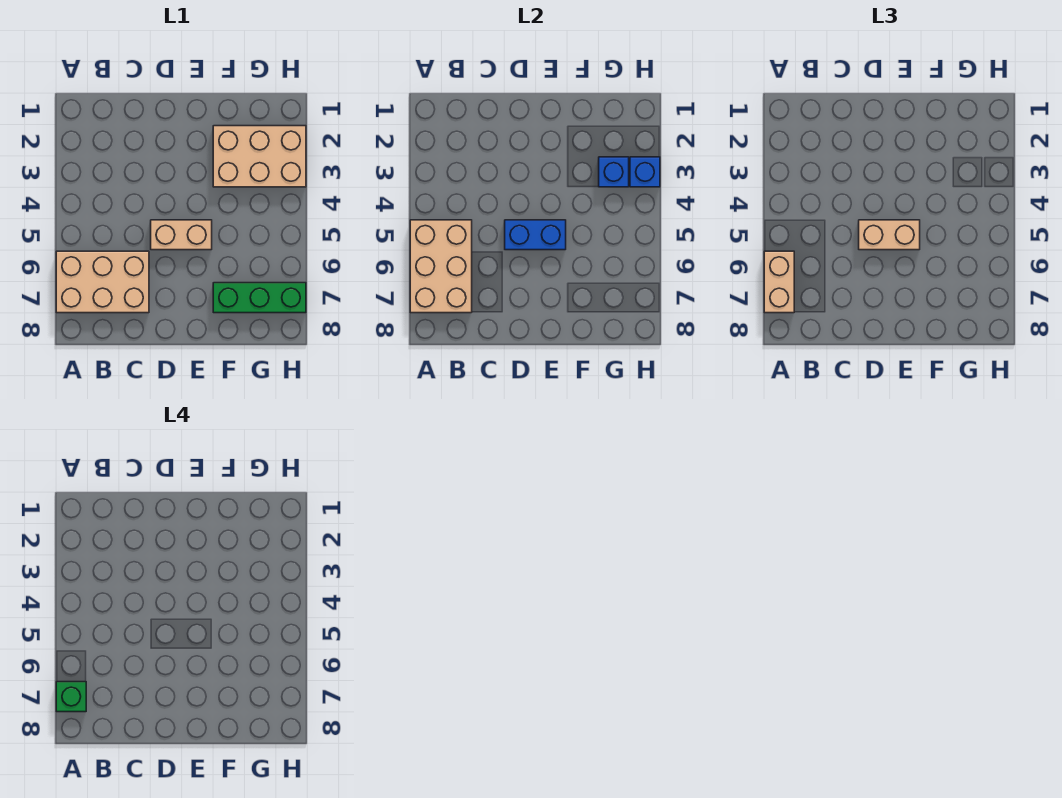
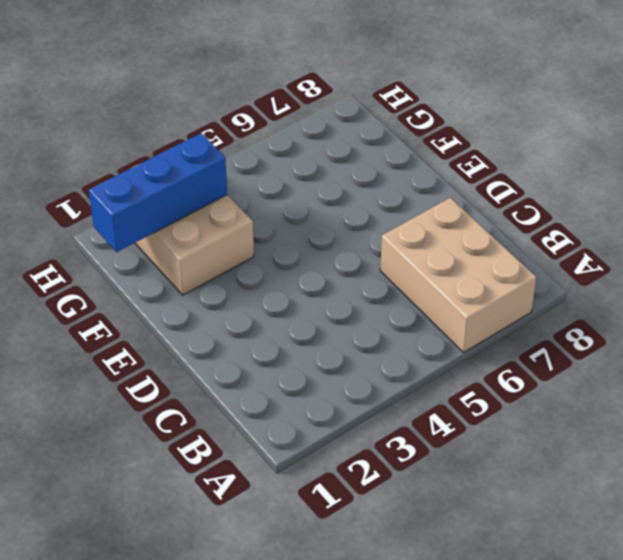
blue brick G1:G3 level 2 -> blue brick G3 level 2
none -> tan brick D5:E5 level 1
none -> green brick F7:H7 level 1

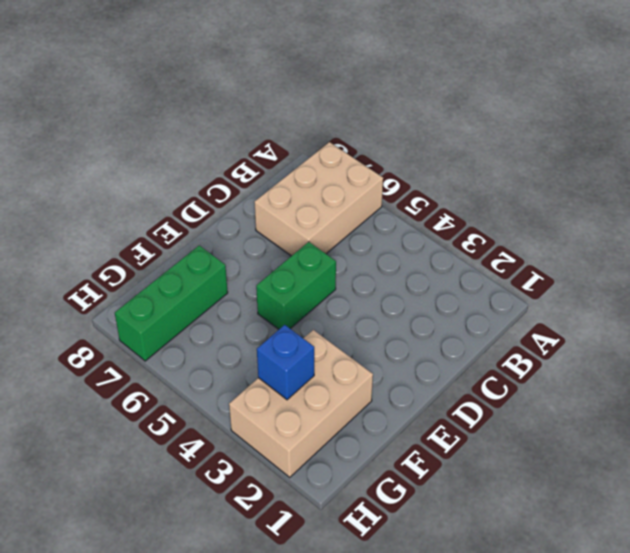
green brick D5:E5 level 1 -> tan brick D5:E5 level 1
none -> tan brick A5:B7 level 2
none -> blue brick D5:E5 level 2

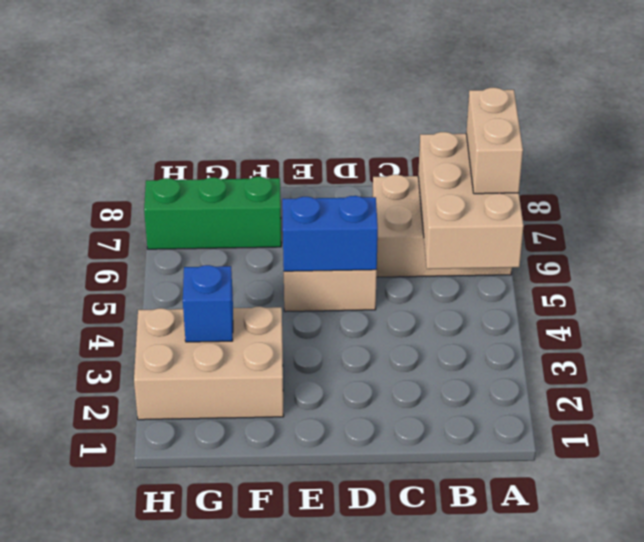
none -> blue brick H3 level 2
none -> tan brick D5:E5 level 3

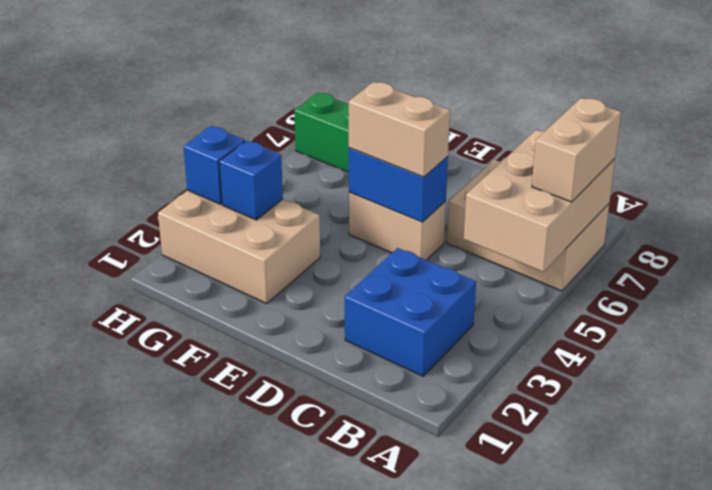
blue brick B2:C3 level 1 -> none
none -> green brick A7 level 4

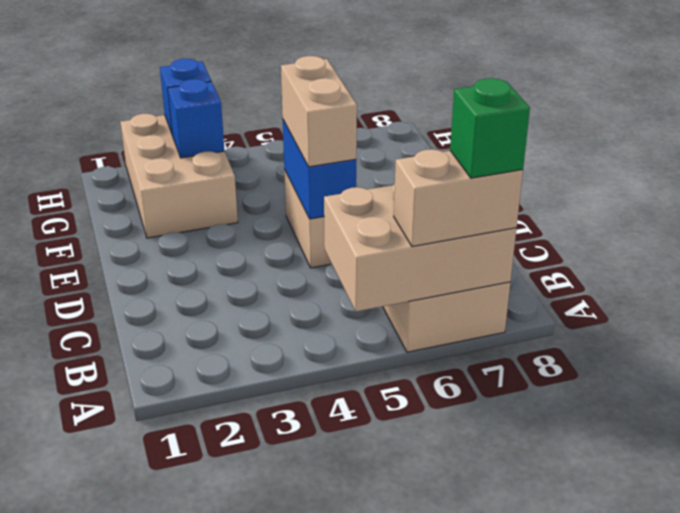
none -> green brick F7:H7 level 1

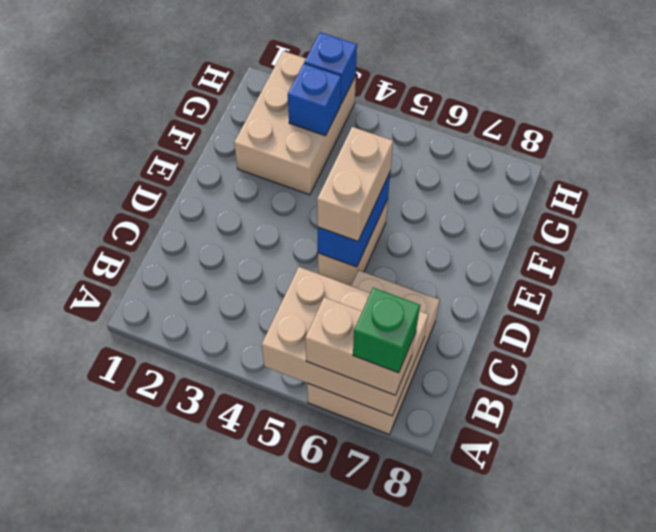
none -> green brick F7:H7 level 1

